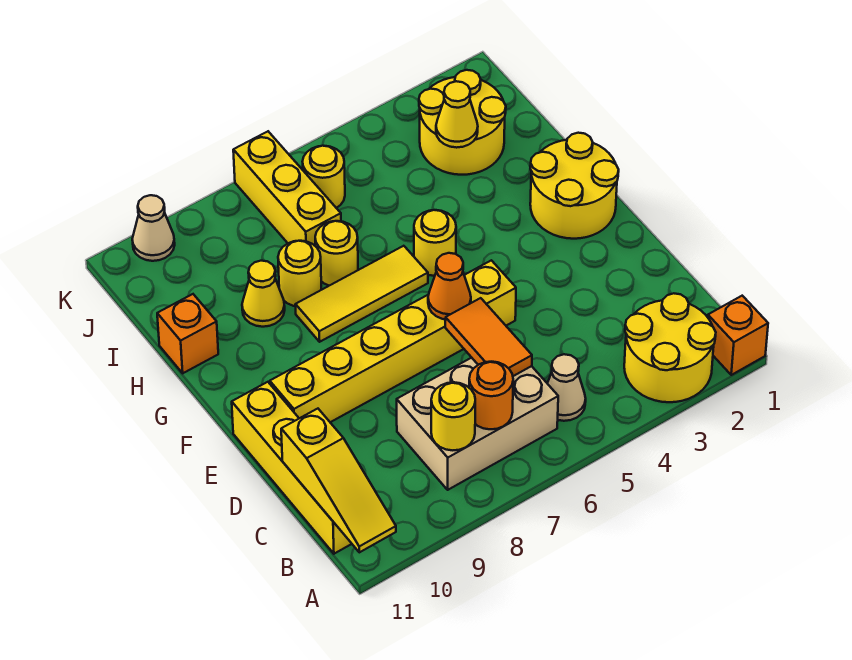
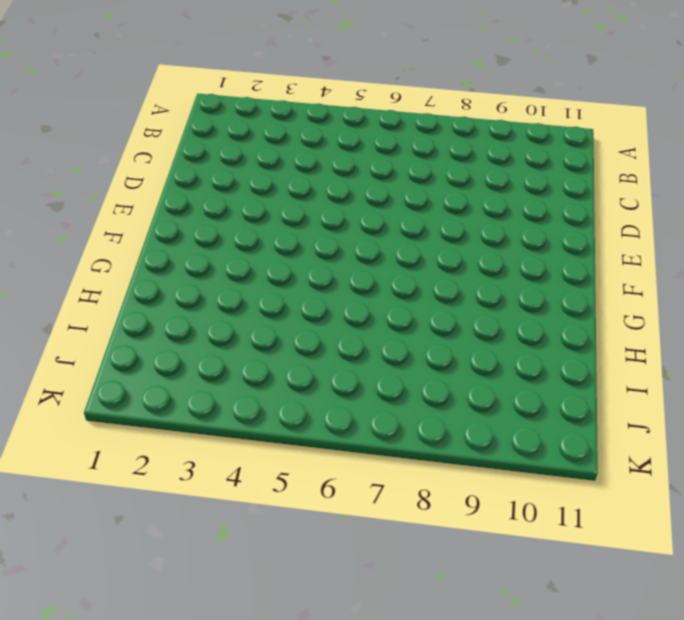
none -> orange brick A1 level 1
none -> yellow round brick A2:B3 level 1
none -> tan cone B5 level 1

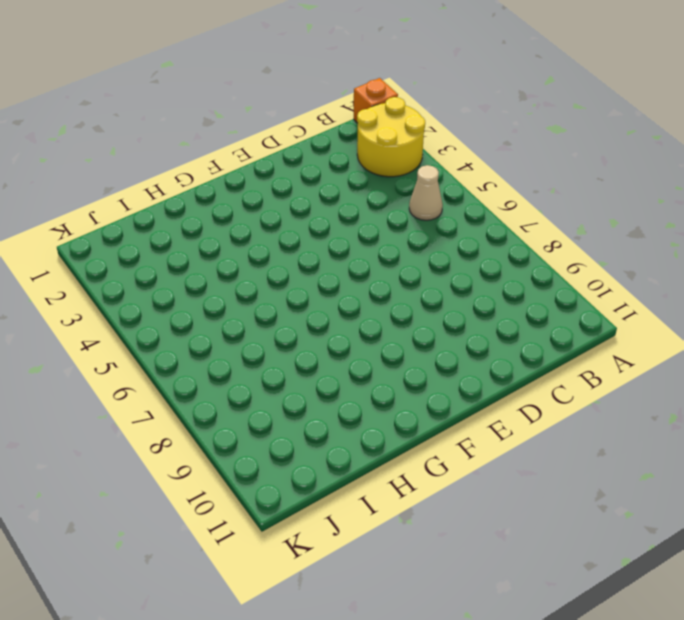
none -> tan brick B6:C8 level 1
none -> yellow brick B11:E11 level 1
none -> yellow brick E5:E10 level 1

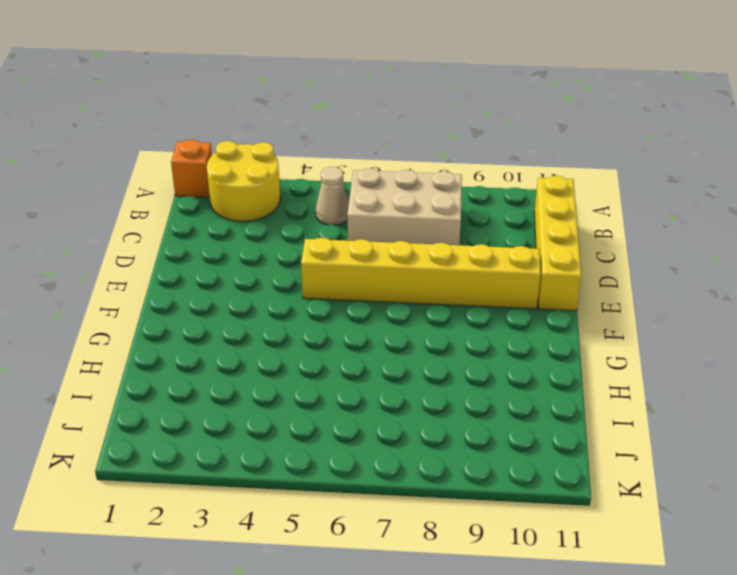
none -> yellow round brick F1:G2 level 1
none -> yellow round brick G5 level 1
none -> yellow tile G6:G8 level 1

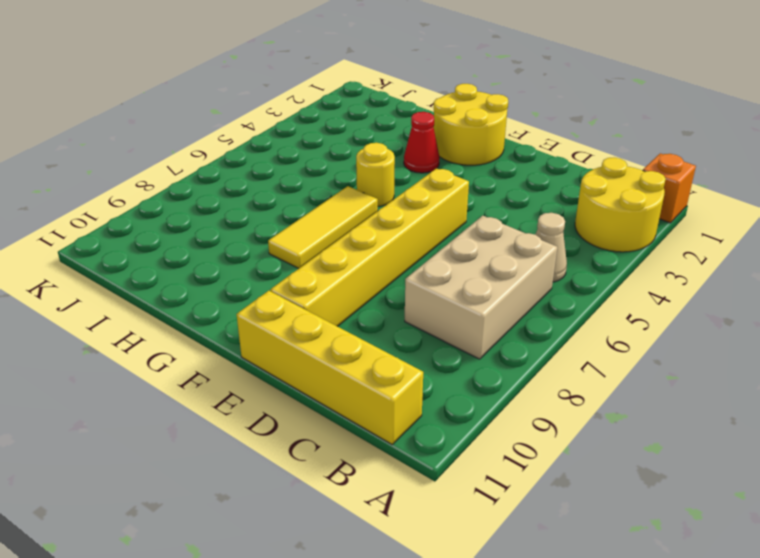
red cone G3 level 1 -> none
none -> yellow round brick H7 level 1
none -> yellow round brick H8 level 1
none -> yellow cone H9 level 1

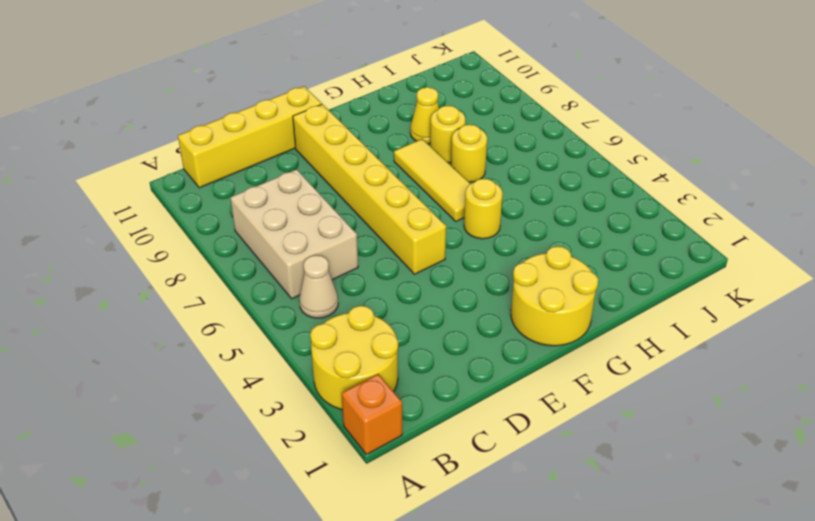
none -> orange brick H11 level 1
none -> yellow round brick I2:J3 level 1
none -> yellow brick I7:K7 level 1

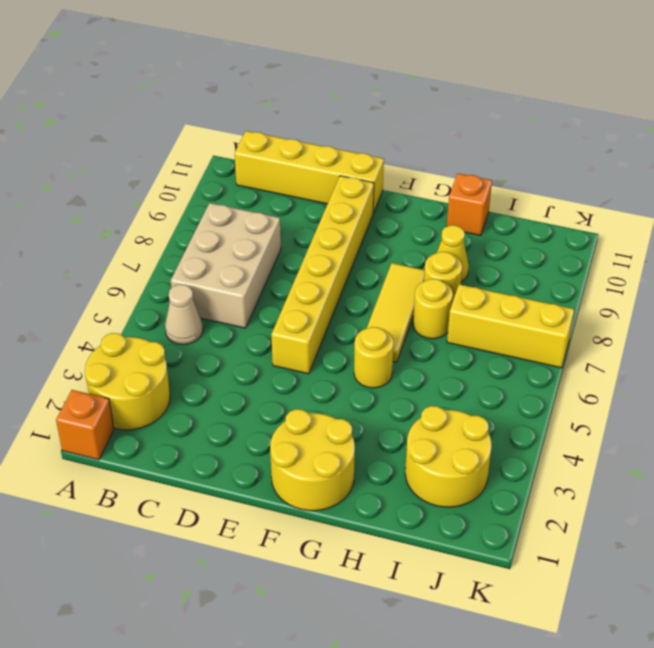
none -> yellow round brick J6 level 1
none -> tan cone K10 level 1
none -> yellow slope A11:C11 level 2 top C

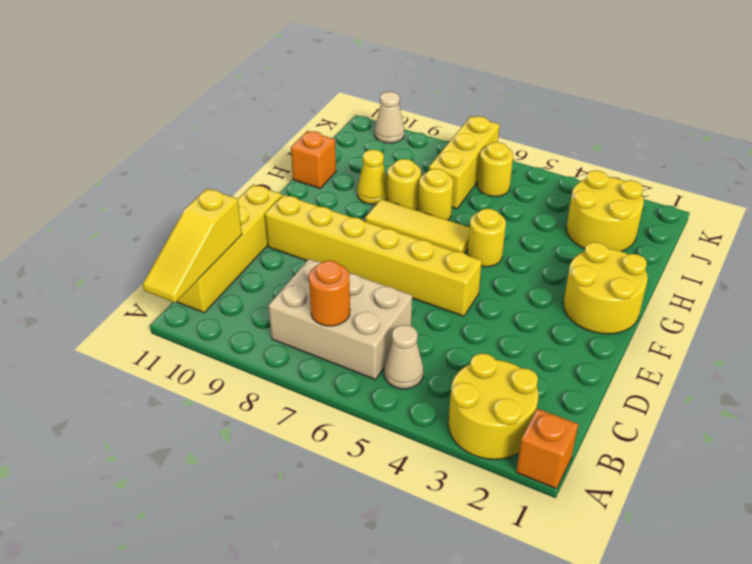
none -> yellow round brick B8 level 2
none -> orange tile C6:D6 level 2
none -> orange cone E6 level 2

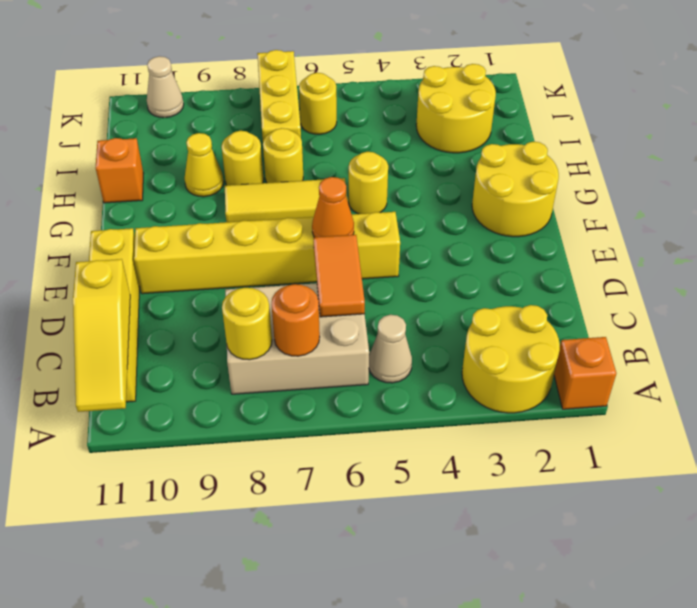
none -> yellow cone I3 level 2

